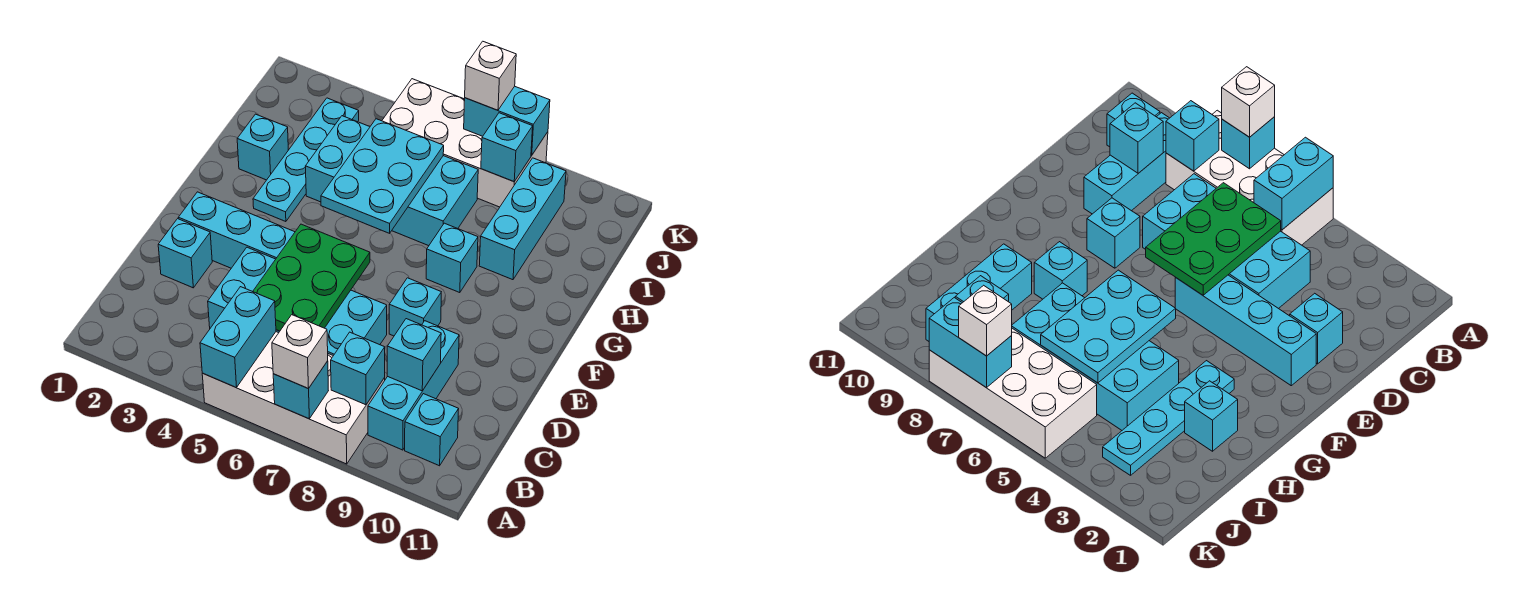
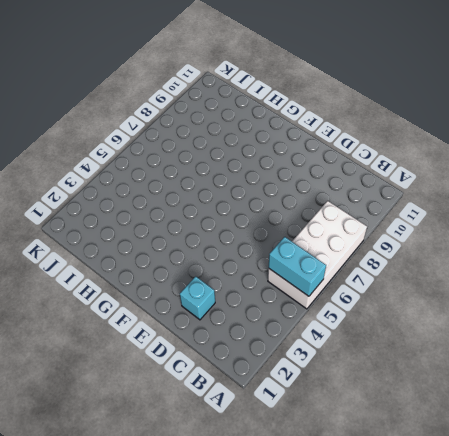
none -> cyan brick B9:D9 level 1
none -> cyan brick B10 level 1
none -> cyan brick C4:D7 level 1

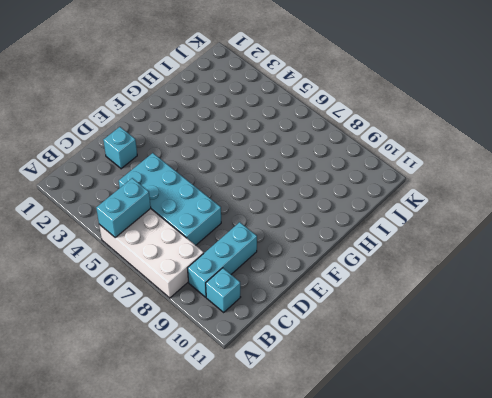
none -> cyan brick E2:E5 level 1
none -> cyan brick E8 level 1
none -> cyan plate G3:J3 level 1

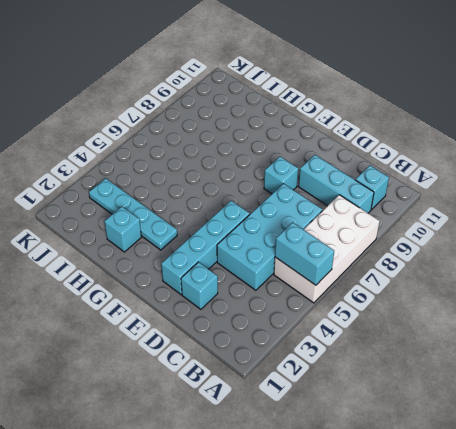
none -> cyan brick G8 level 1
none -> cyan brick H4:I7 level 1
none -> cyan brick H9:J9 level 1

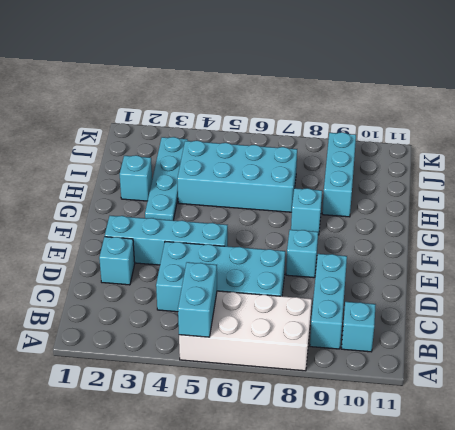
none -> white brick J5:K8 level 1
none -> cyan brick A7 level 2
none -> cyan brick B8 level 2

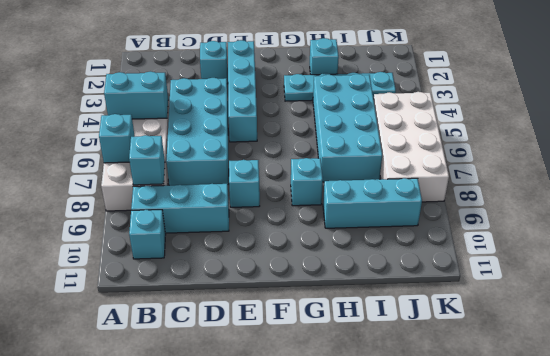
none -> green plate C5:E6 level 2
none -> cyan brick C9 level 2
none -> cyan plate G5:I6 level 2

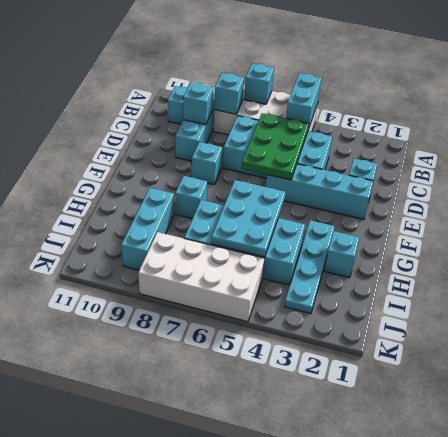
none -> cyan brick J8 level 2
none -> cyan brick K7:K8 level 2
none -> white brick A7 level 3

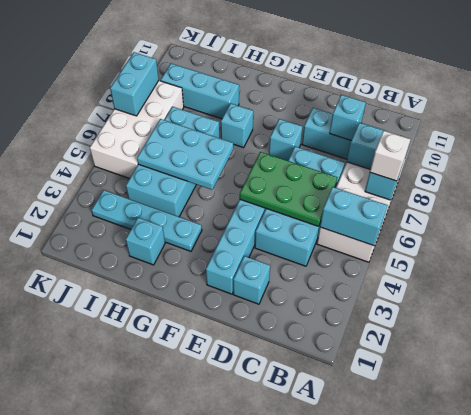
none -> cyan brick B10 level 1
none -> cyan brick J8 level 2
none -> white brick K7 level 3

